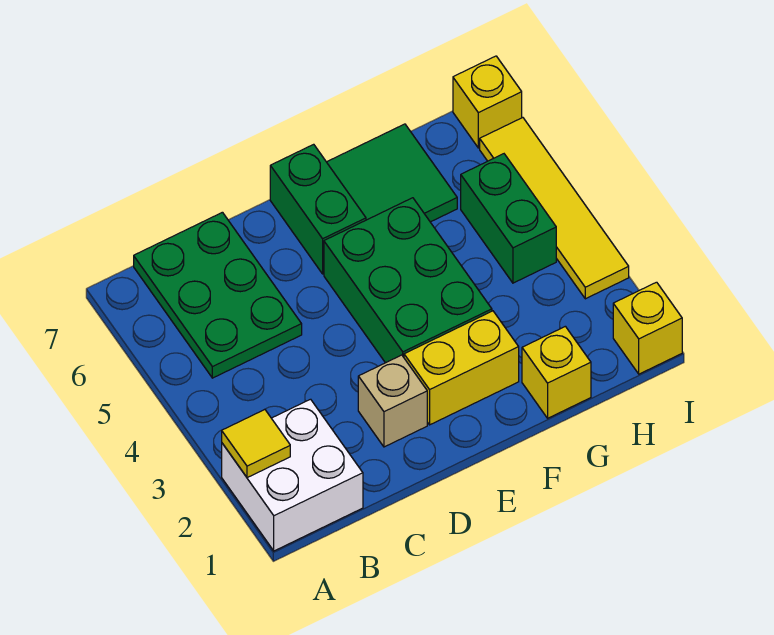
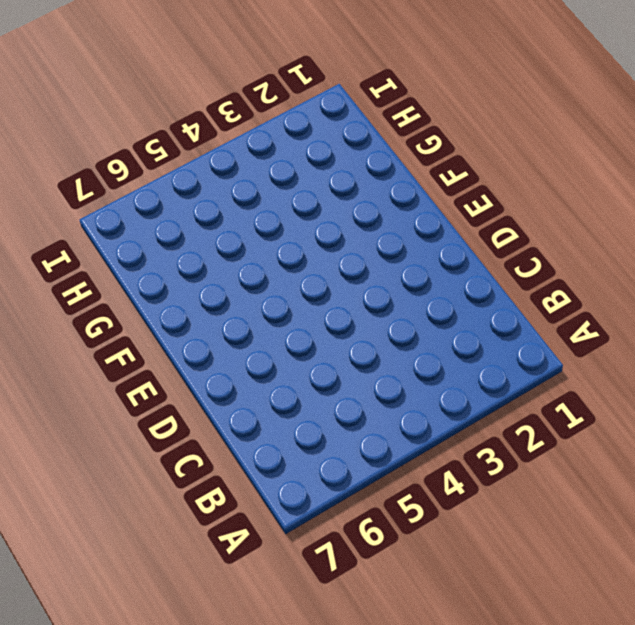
none -> white brick A1:B2 level 1
none -> green plate B5:C7 level 1
none -> tan brick D2 level 1

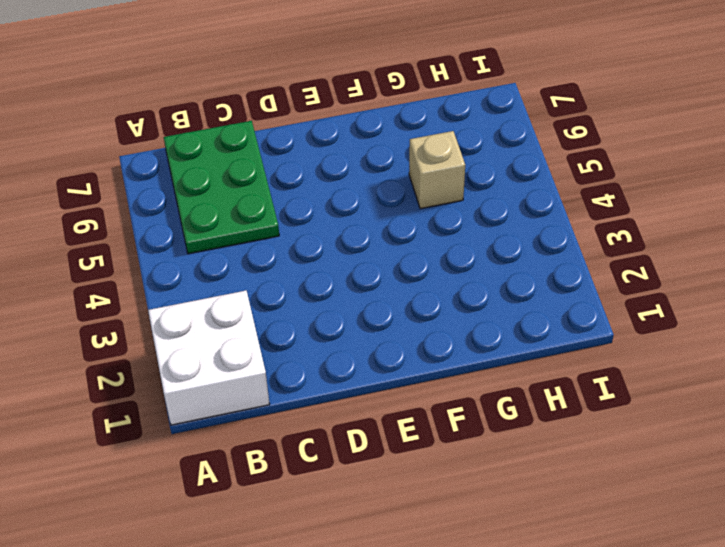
tan brick G5 level 1 -> tan brick D2 level 1
none -> yellow brick E2:F2 level 1
none -> green brick E3:F5 level 1
none -> green brick E6:E7 level 1

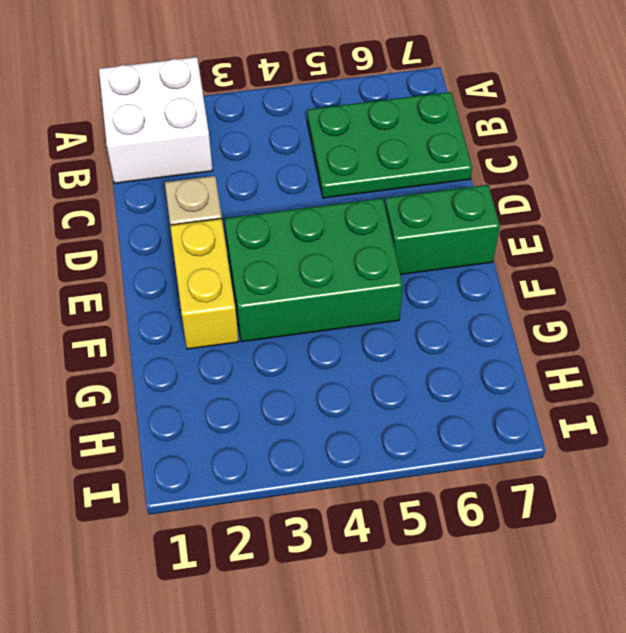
none -> green tile F6:G7 level 1
none -> yellow brick G1 level 1
none -> green brick H4:H5 level 1

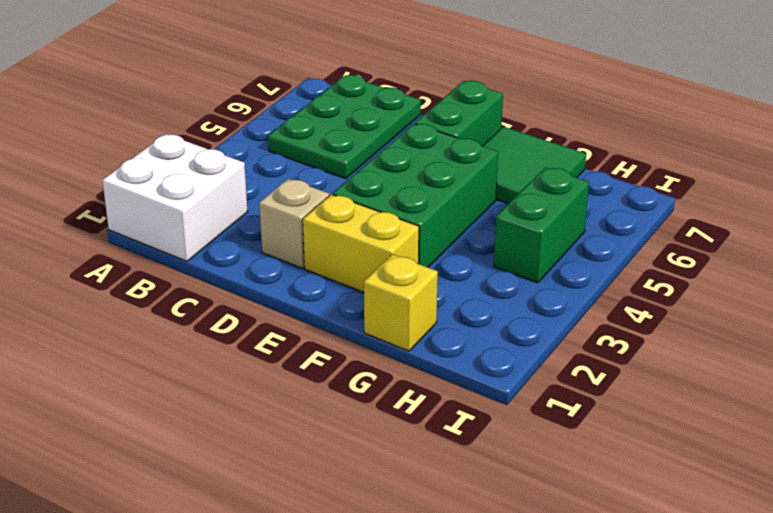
none -> yellow brick I1 level 1
none -> yellow tile I3:I6 level 1
none -> yellow brick I7 level 1

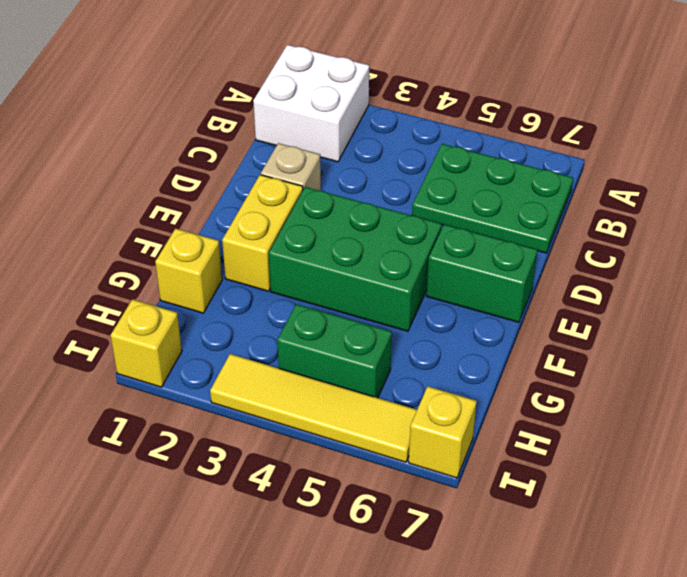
none -> green tile F6:G7 level 1
none -> yellow tile A2 level 2

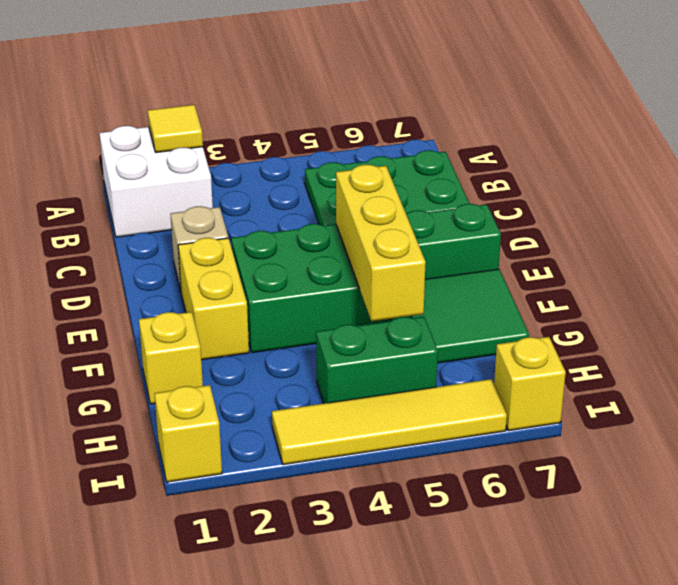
yellow brick E5:G5 level 2 -> none

